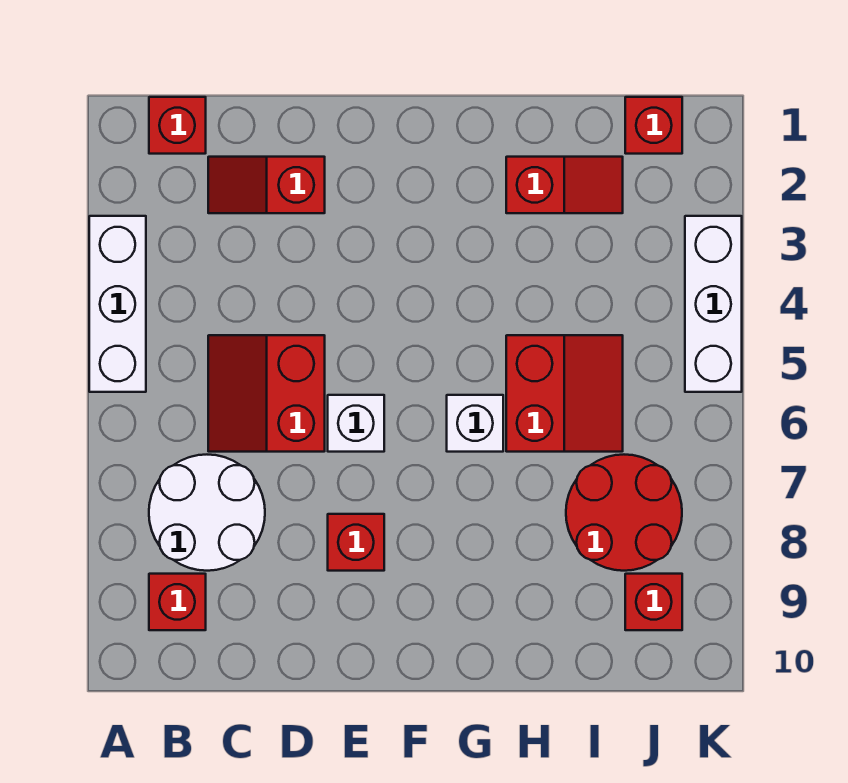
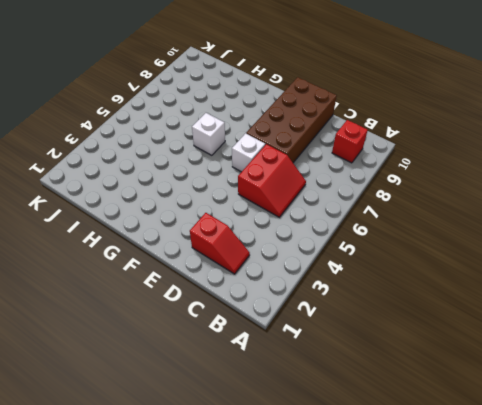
brown brick D7:E10 level 1 -> red brick E8 level 1
none -> white brick A3:A5 level 1
none -> red brick B1 level 1
none -> white round brick B7:C8 level 1

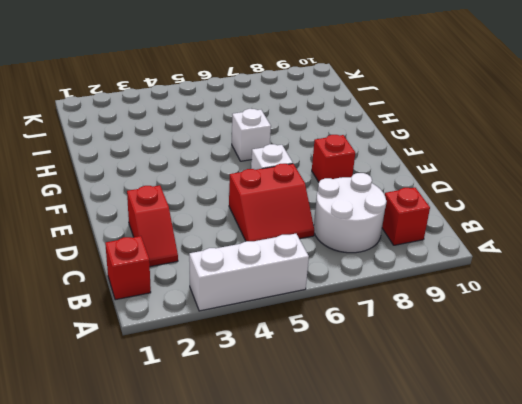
none -> red slope H2:I2 level 1 top H
none -> red slope H5:I6 level 1 top H
none -> red round brick I7:J8 level 1

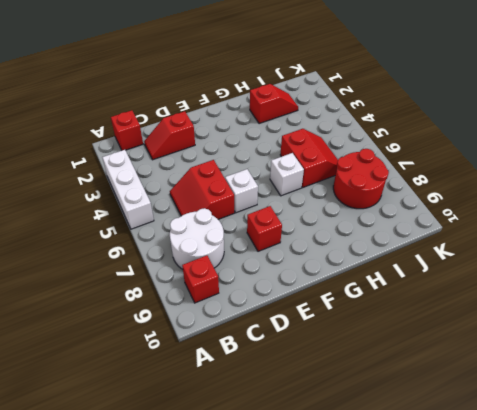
none -> red brick J1 level 1
none -> red brick J9 level 1
none -> white brick K3:K5 level 1

